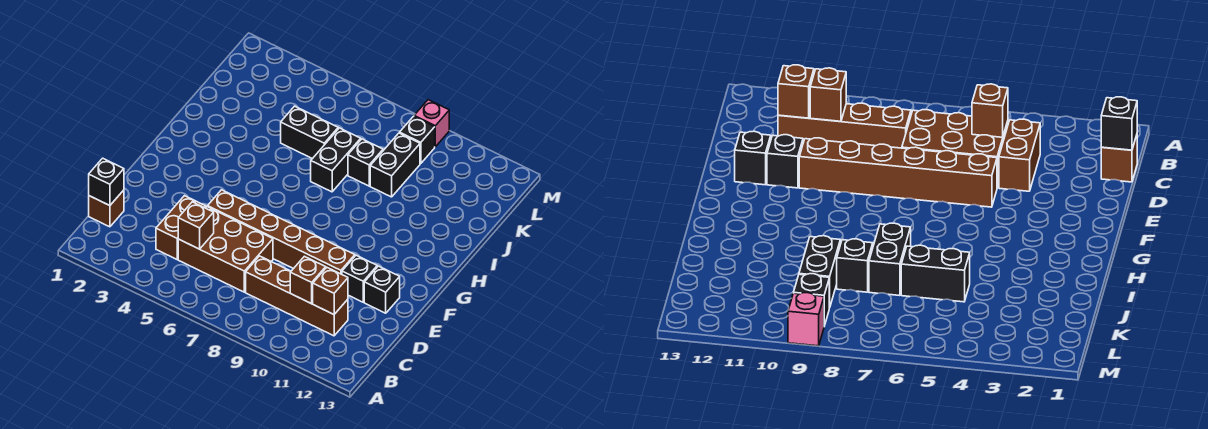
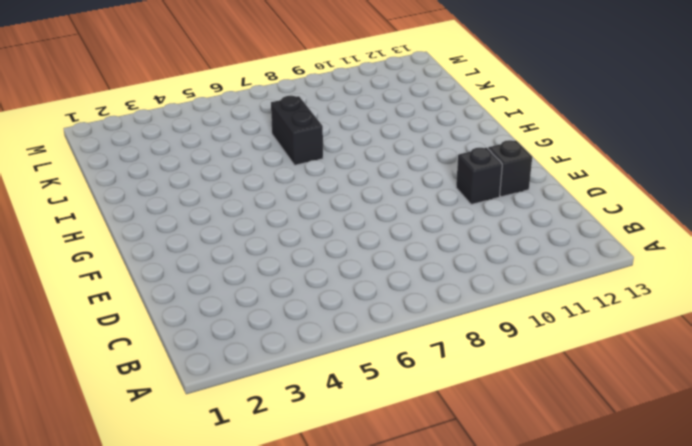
none -> brown brick C1 level 1
none -> brown brick C4:D4 level 1
none -> brown brick C5:D7 level 1

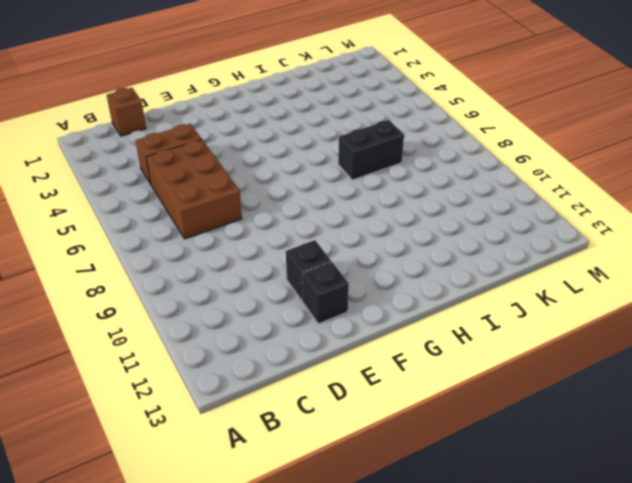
none -> brown brick C8:C11 level 1
none -> brown brick E5:E10 level 1
none -> black brick J5:J6 level 1

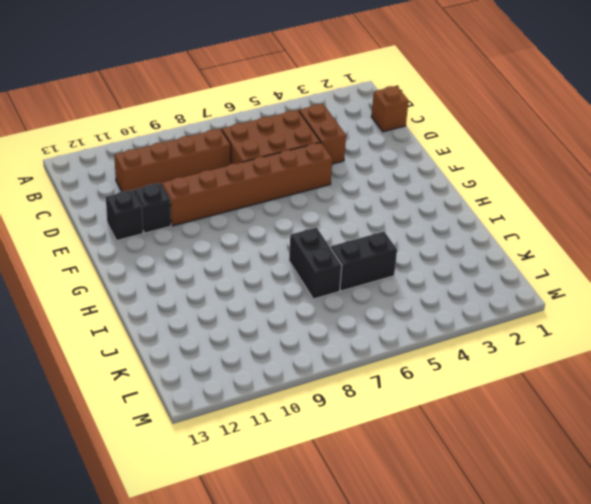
none -> black brick J8 level 1
none -> black brick J9:K9 level 1
none -> black brick L9 level 1

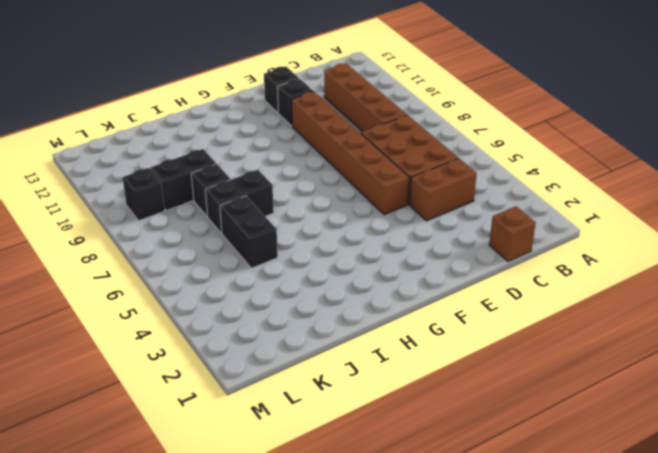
none -> pink brick M9 level 1
none -> black brick C1 level 2
none -> brown brick C5 level 2

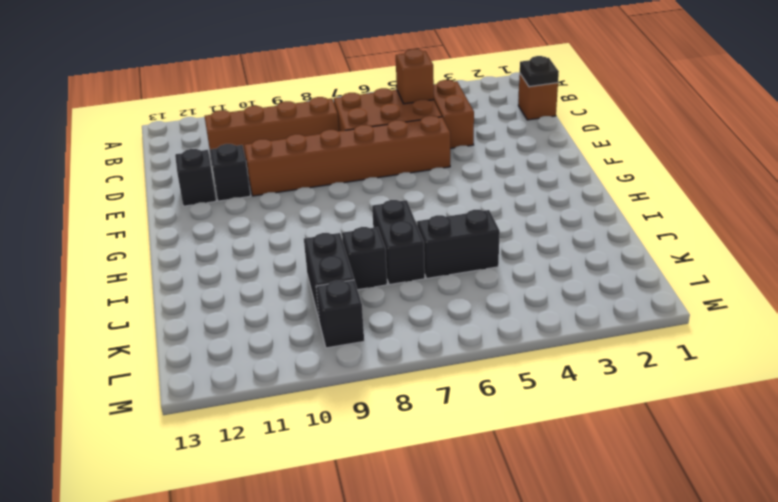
black plate C1 level 2 -> black brick C1 level 2
none -> pink brick M9 level 1
none -> brown brick C10 level 2
none -> brown brick C11 level 2

